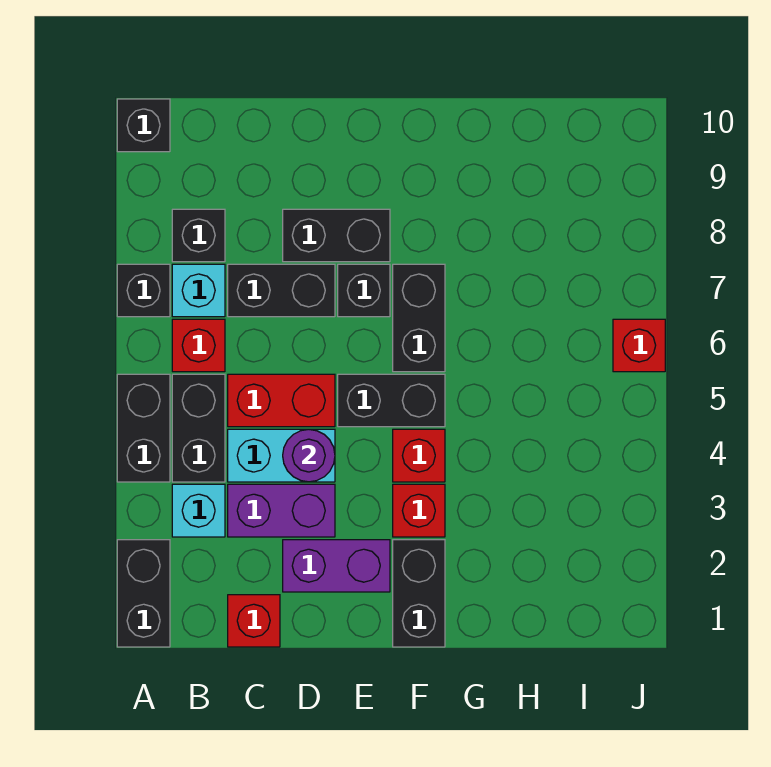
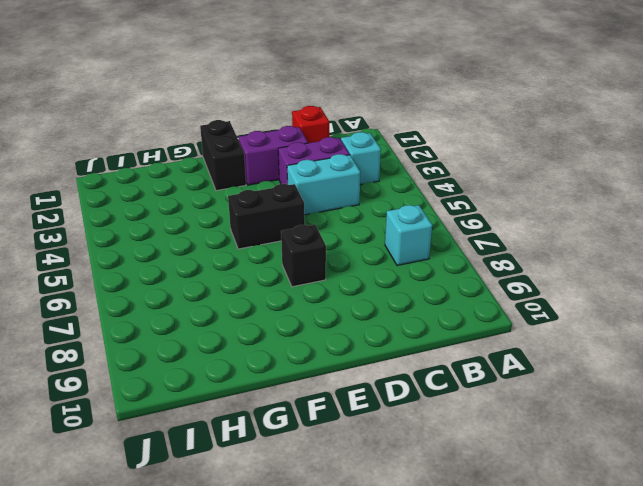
none -> black brick A1:A2 level 1
none -> black brick A4:A5 level 1
none -> black brick A7 level 1

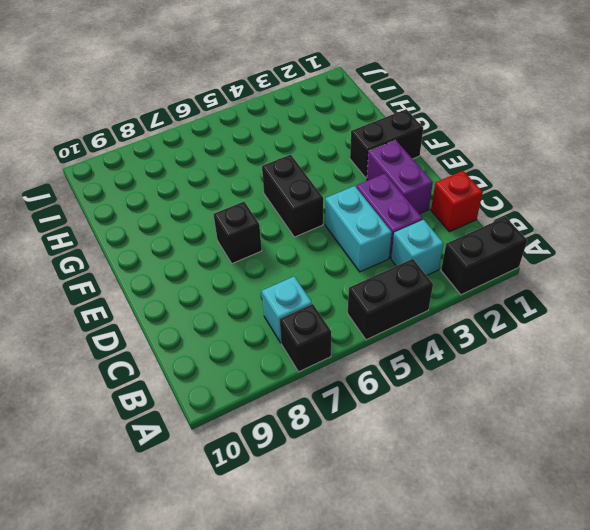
none -> black brick A10 level 1
none -> black brick B4:B5 level 1
none -> red brick B6 level 1

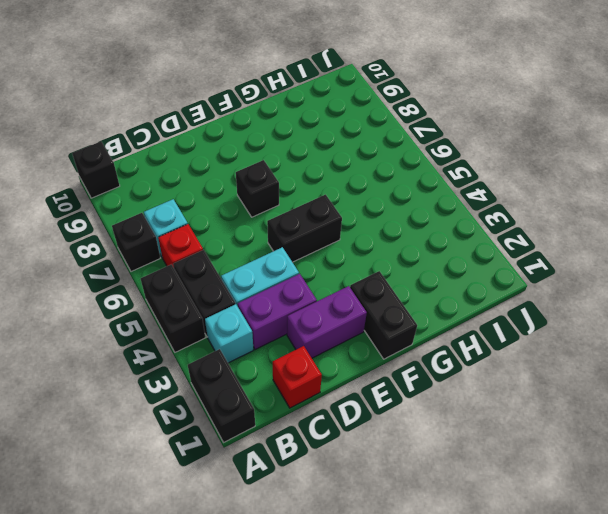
none -> black brick B8 level 1
none -> red brick C5:D5 level 1
none -> black brick C7:D7 level 1

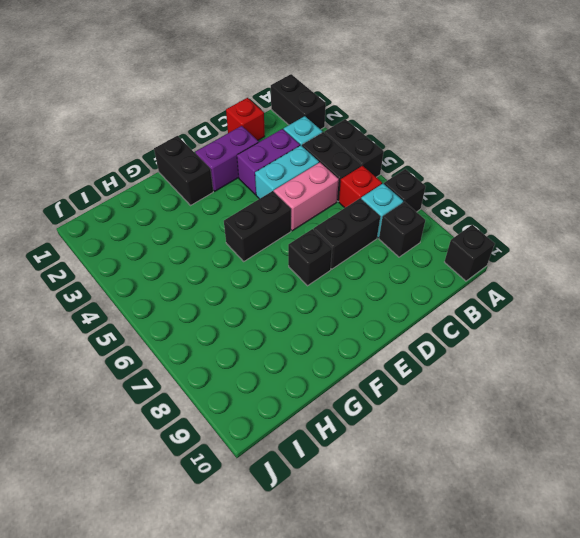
pink brick C5:D5 level 1 -> red brick C5:D5 level 1
none -> black brick D8:E8 level 1
none -> red brick F3 level 1
none -> red brick F4 level 1

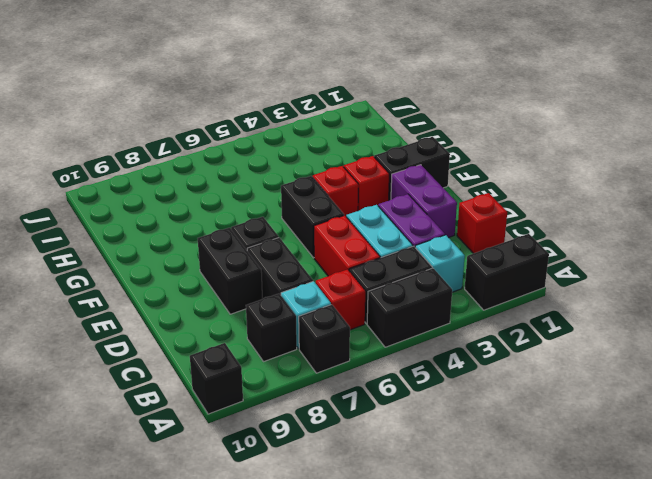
none -> black brick F6:F7 level 1
none -> red brick J6 level 1
none -> purple round brick D4 level 2

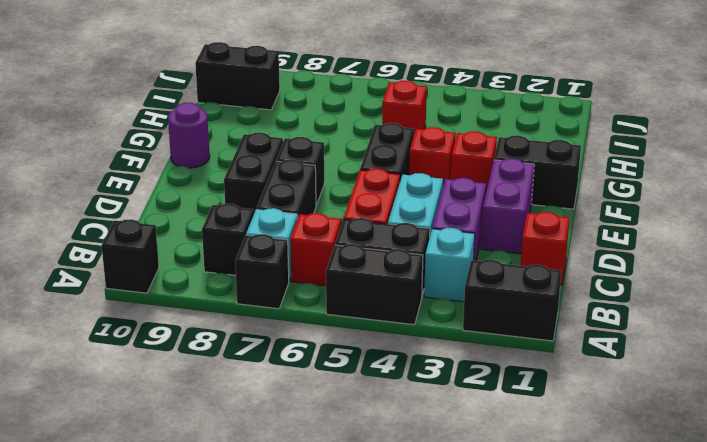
purple round brick F10 level 1 -> purple round brick D4 level 2
red brick H5 level 1 -> red brick J6 level 1
black brick I9:I10 level 1 -> black brick F6:F7 level 1

